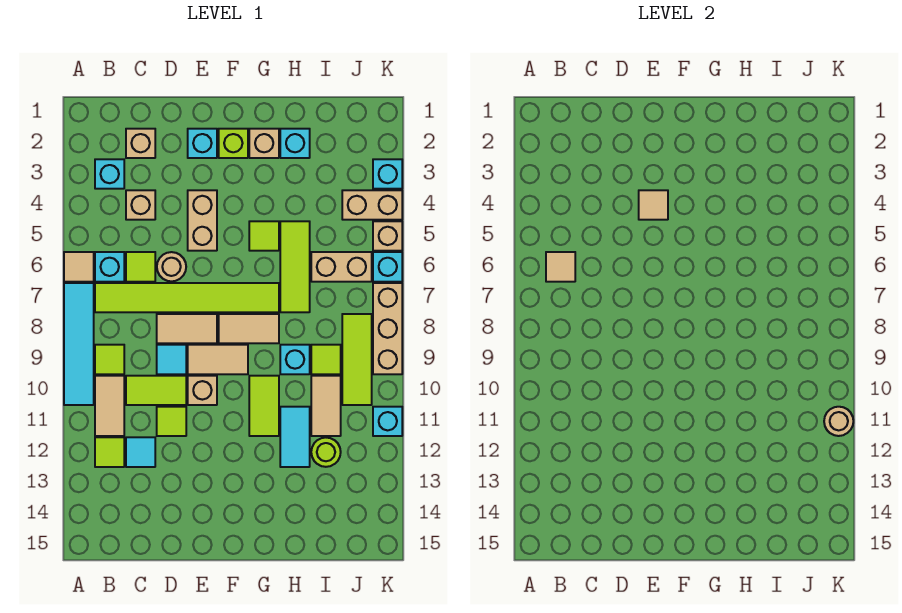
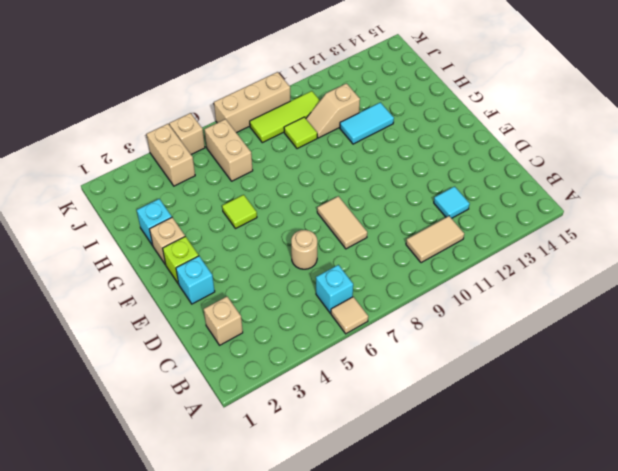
tan slope I10:I11 level 1 top 11 -> tan tile I10:I11 level 1
none -> cyan tile A7:A10 level 1
none -> cyan brick B3 level 1
none -> lime tile B7:G7 level 1
none -> lime tile B9 level 1

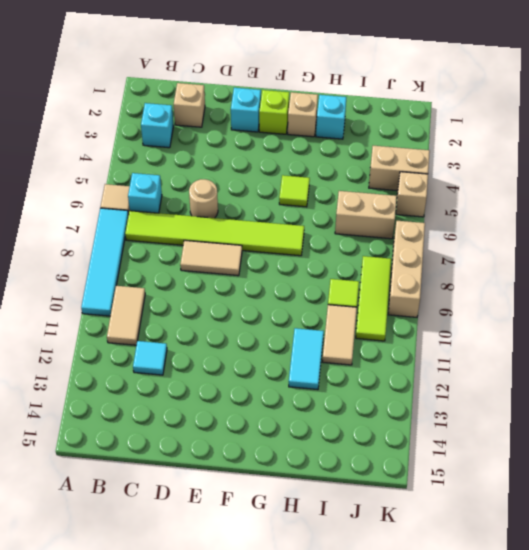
none -> lime tile B9 level 1
none -> lime tile B12 level 1
none -> tan brick C4 level 1
none -> lime tile C6 level 1

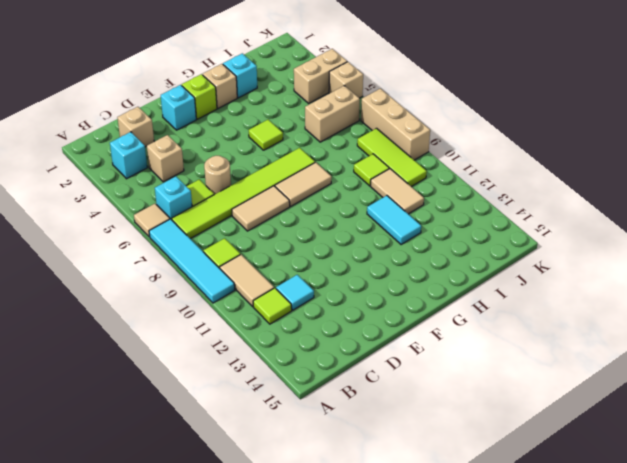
none -> lime tile C10:D10 level 1
none -> cyan tile D9 level 1
none -> lime tile D11 level 1
none -> tan brick E4:E5 level 1

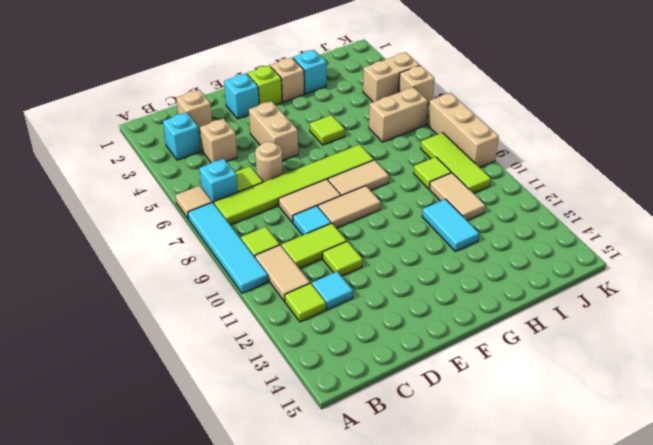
none -> tan brick E10 level 1
none -> lime tile G10:G11 level 1
none -> lime tile H5:H7 level 1
none -> cyan brick H9 level 1

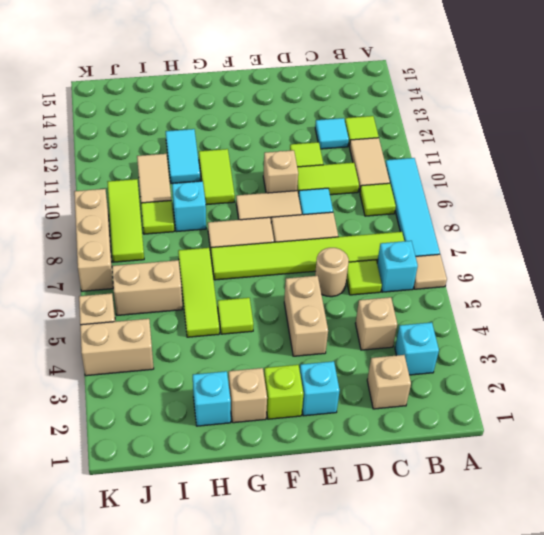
none -> lime round brick I12 level 1
none -> cyan brick K3 level 1
none -> cyan brick K6 level 1
none -> cyan brick K11 level 1

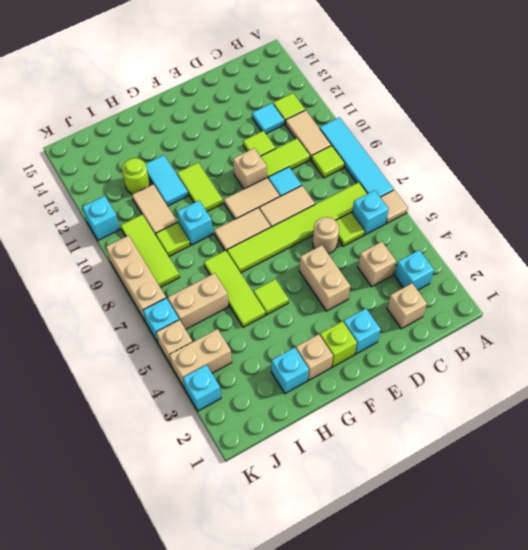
none -> tan tile B6 level 2
none -> tan tile E4 level 2
none -> tan round brick K11 level 2

